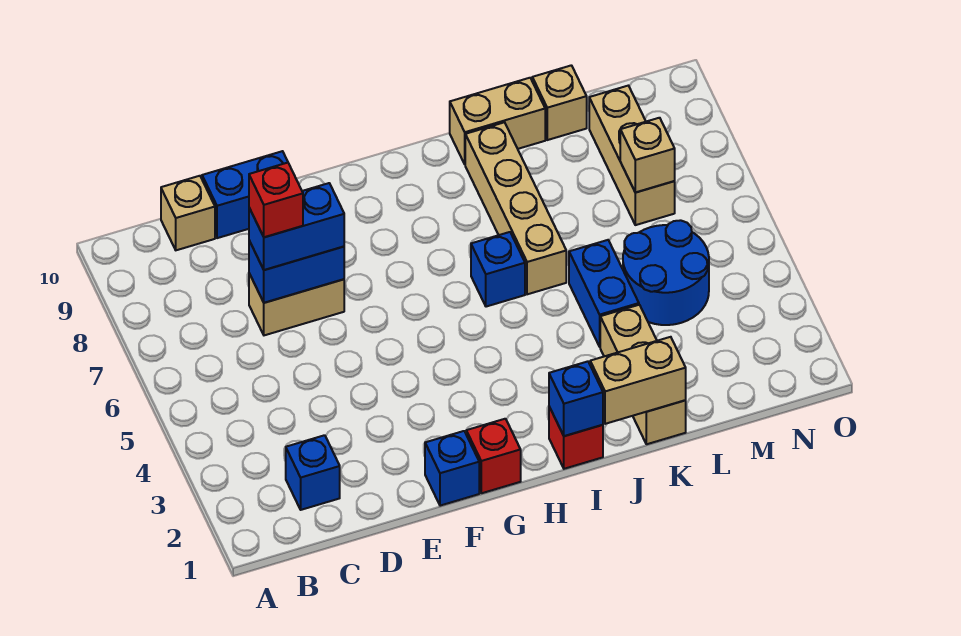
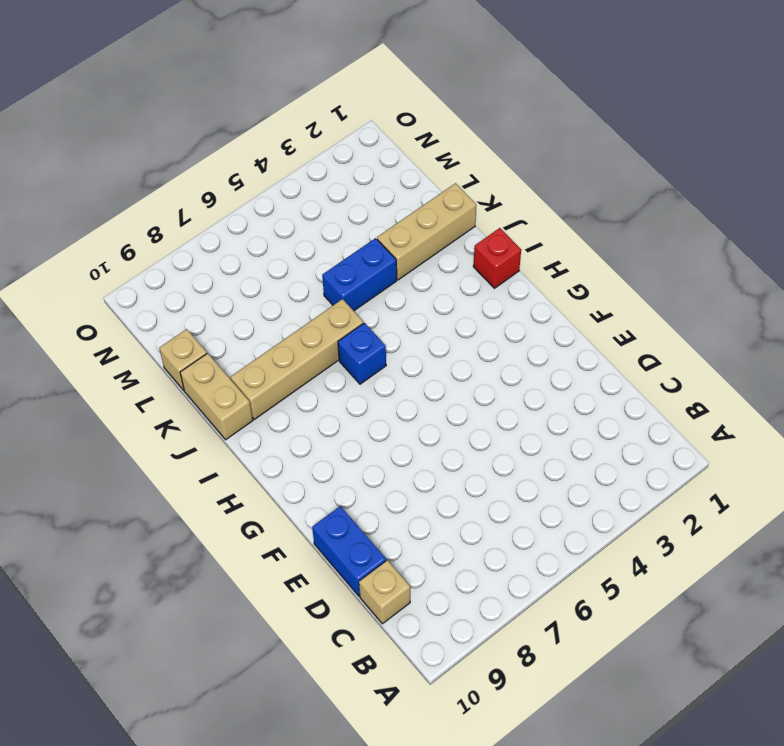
none -> blue brick C2 level 1
none -> tan brick D7:E7 level 1
none -> blue brick F1 level 1

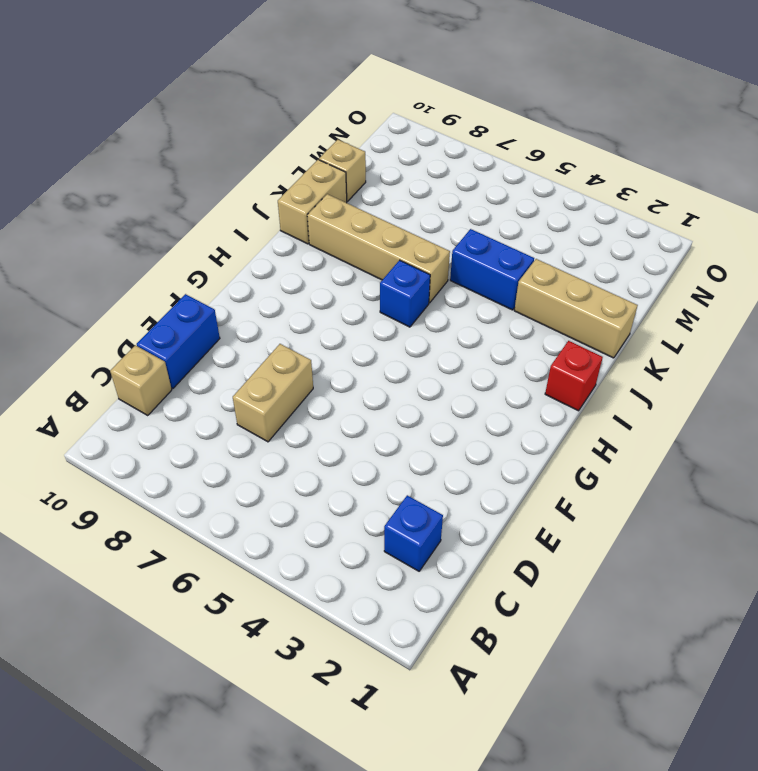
none -> blue brick F1 level 1
none -> red brick G1 level 1
none -> blue round brick L4:M5 level 1

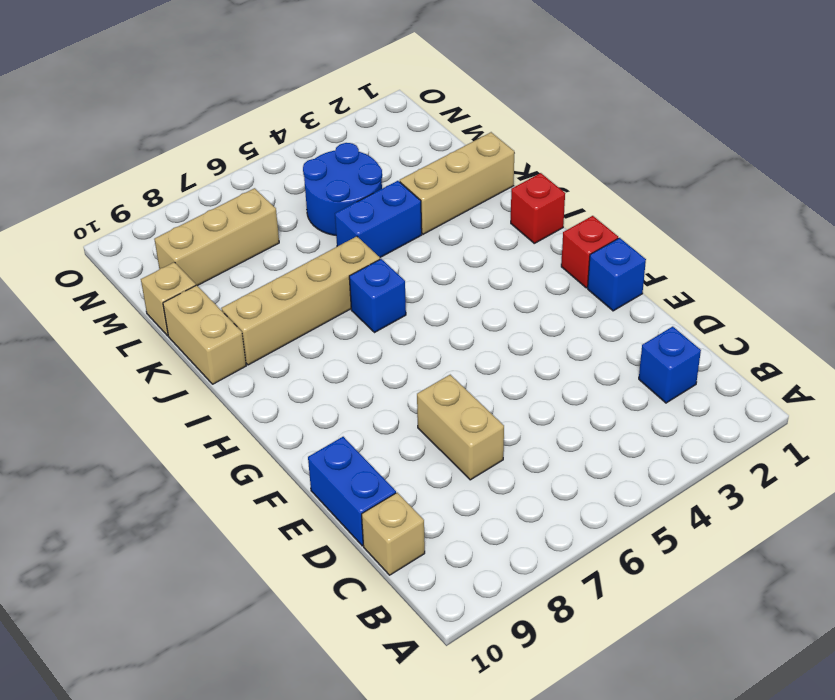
none -> blue brick D7:E7 level 2
none -> blue brick I1 level 2
none -> tan brick J1:K1 level 2

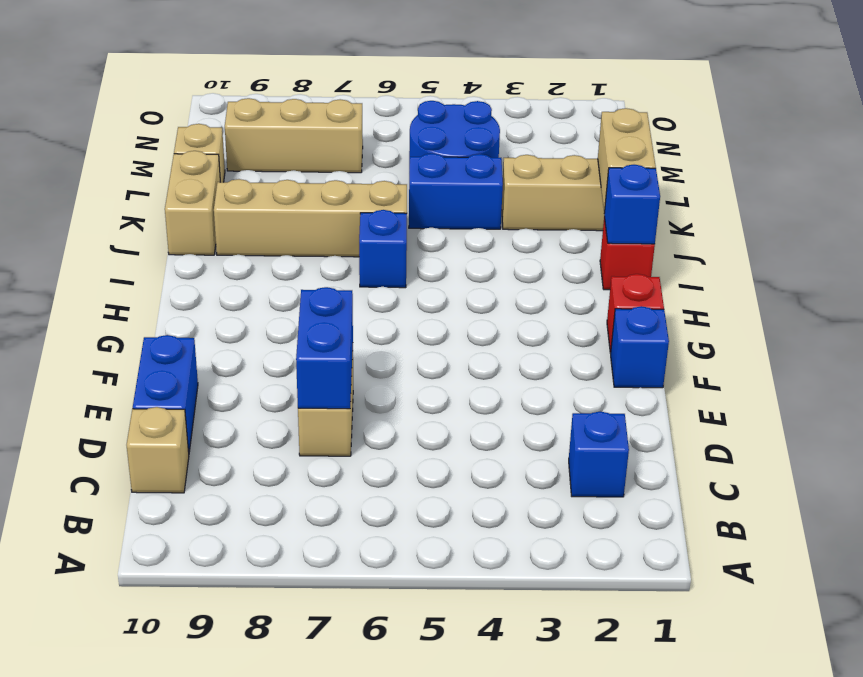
none -> tan brick M7 level 2
none -> blue brick D7:E7 level 3
none -> red brick D7 level 4

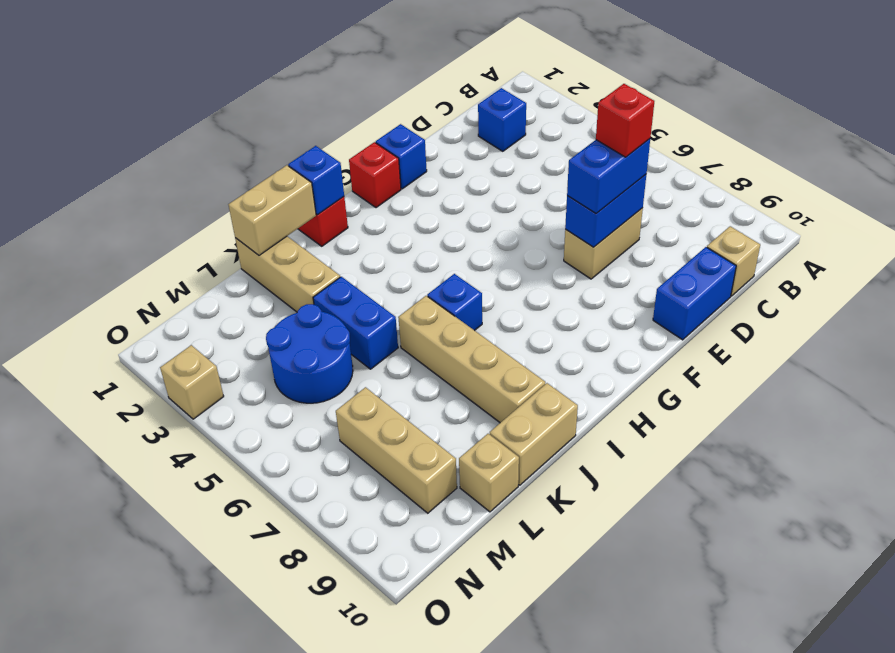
tan brick O3 level 1 -> tan brick M7 level 2

